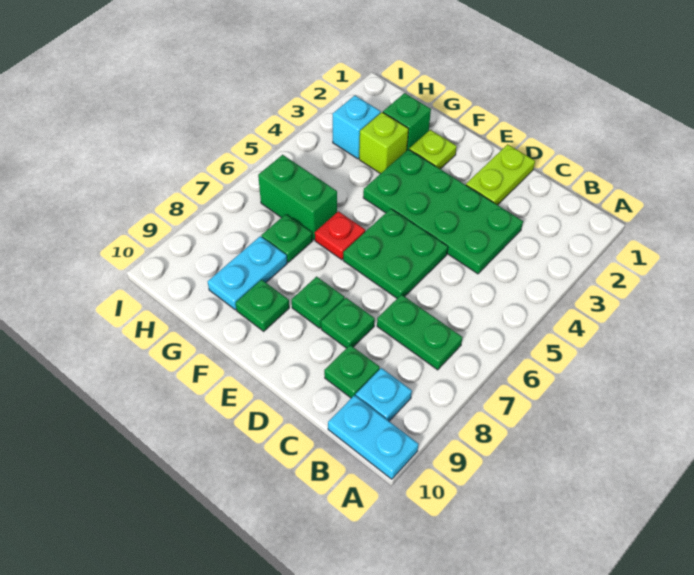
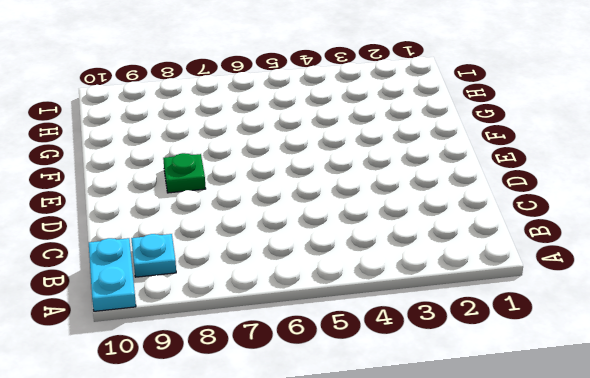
none -> green plate B7:C7 level 1
none -> green plate C3:F4 level 1
none -> green plate C9 level 1

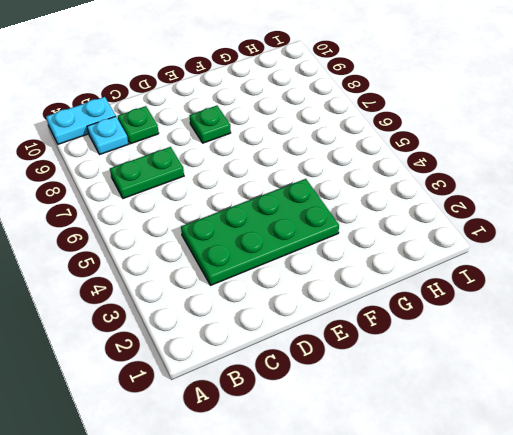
none -> lime plate D1:D2 level 1
none -> green plate D5:E6 level 1
none -> green plate D8 level 1

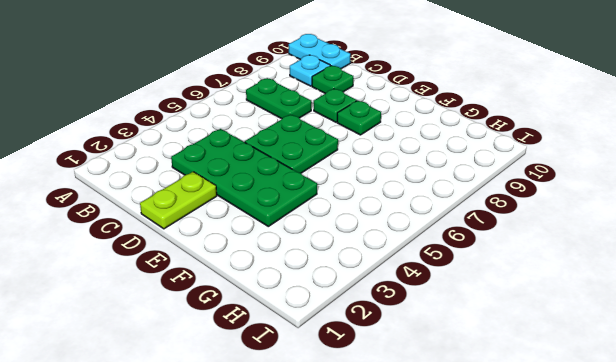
none -> lime plate F2 level 1
none -> red plate F6 level 1
none -> green plate F9 level 1

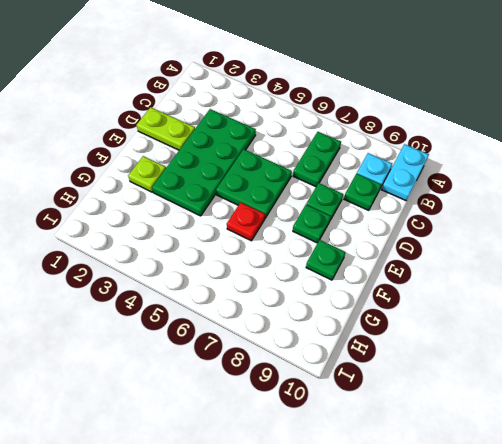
none -> green brick G2 level 1
none -> lime brick G3 level 1
none -> green brick G6:H6 level 1

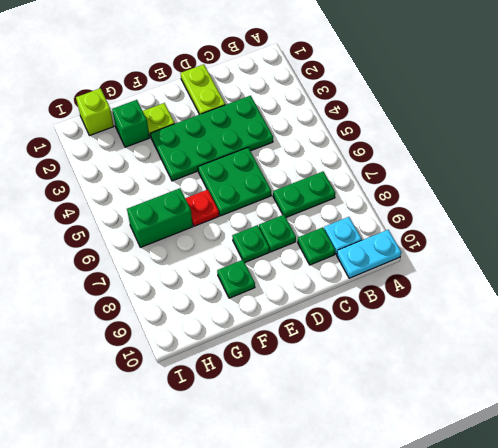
lime brick H1 level 1 -> lime brick G3 level 1
none -> green plate G7 level 1
none -> cyan plate G8:G9 level 1
none -> cyan brick H3 level 1

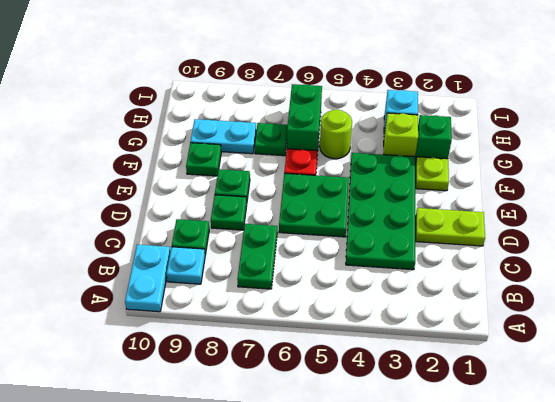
lime round brick G5 level 1 -> none

